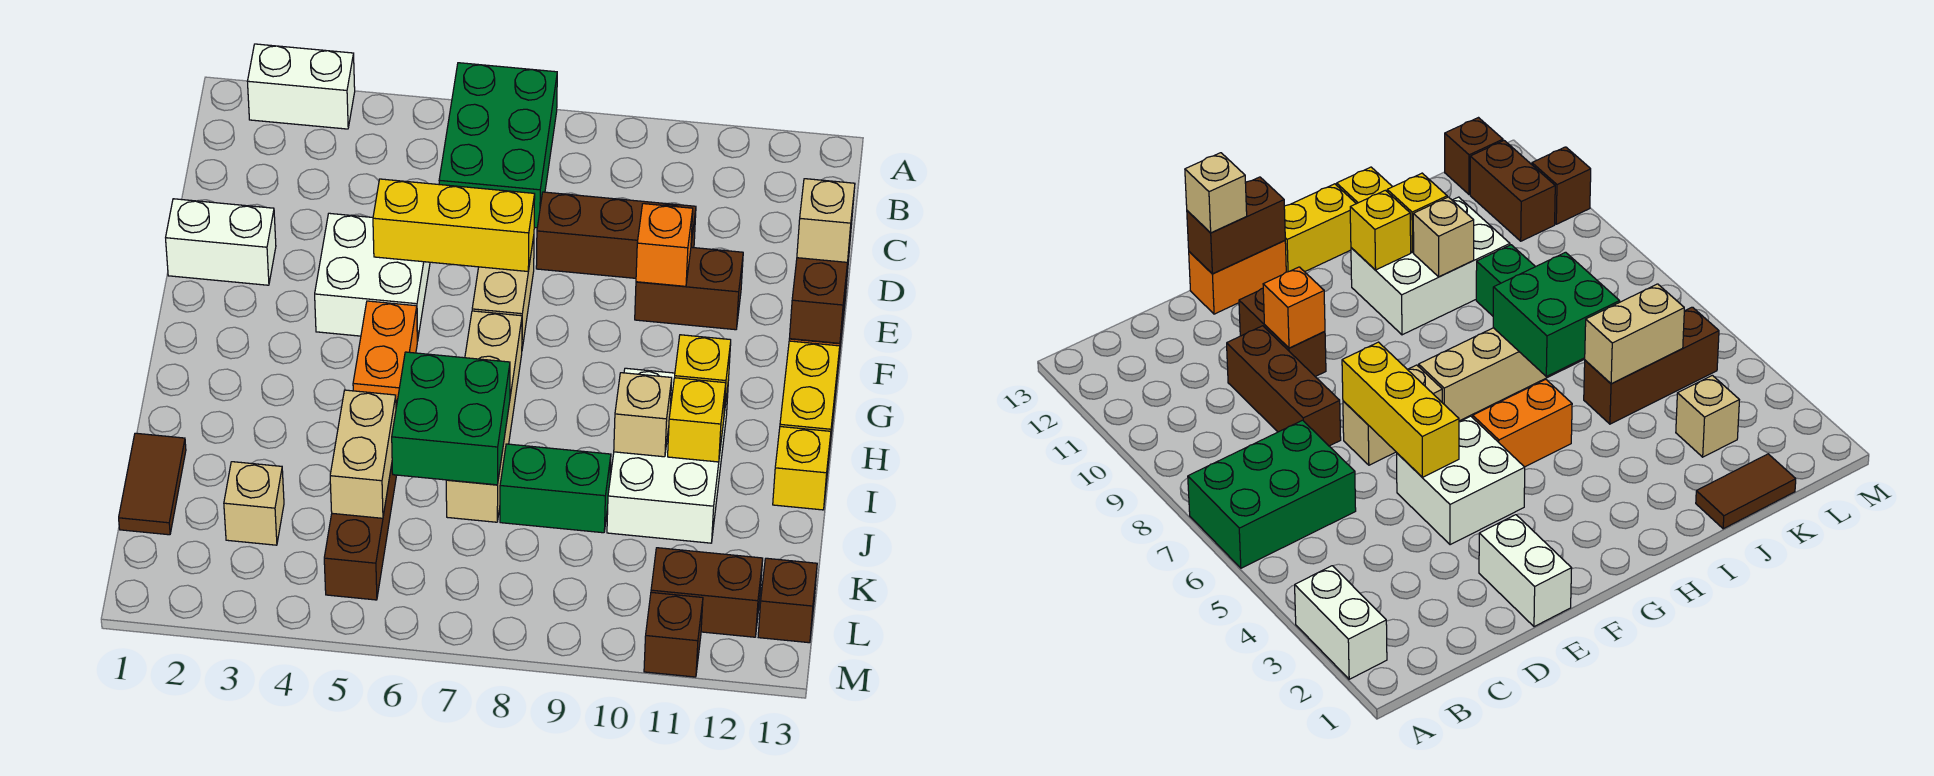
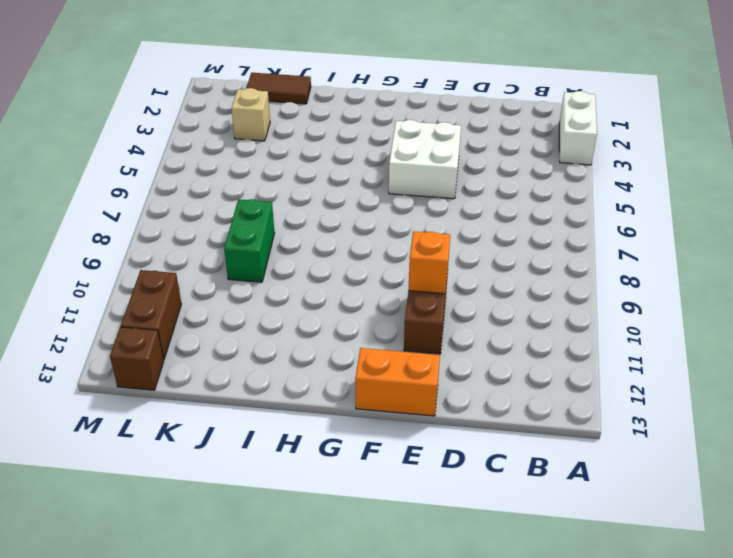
none -> green brick A6:C7 level 1
none -> brown brick D8:D10 level 1
none -> white brick E1:E2 level 1

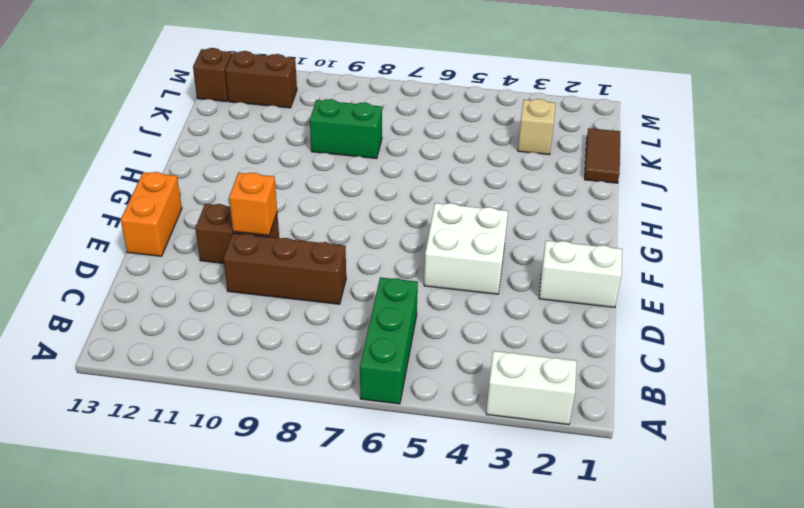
green brick A6:C6 level 1 -> green brick A6:C7 level 1
none -> tan brick E7:F7 level 1
none -> orange brick G5:H5 level 1
none -> tan brick G7:J7 level 1

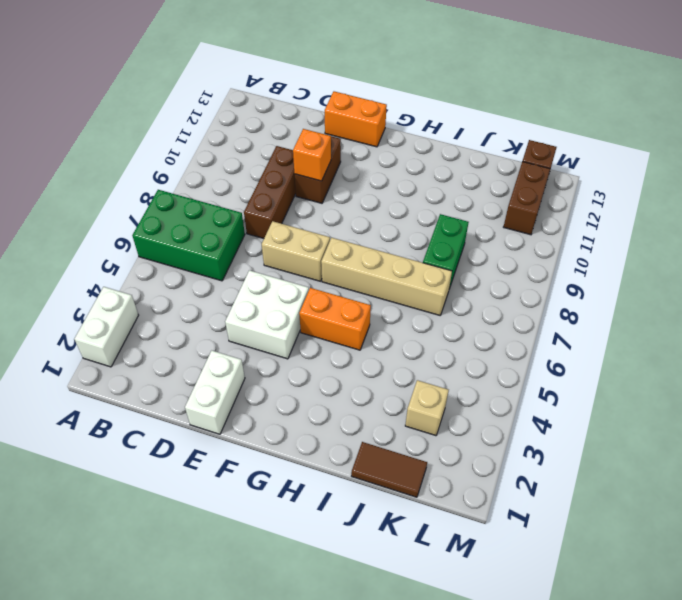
none -> yellow brick G13:H13 level 1
none -> white brick H10:J11 level 1
none -> yellow brick I13 level 1

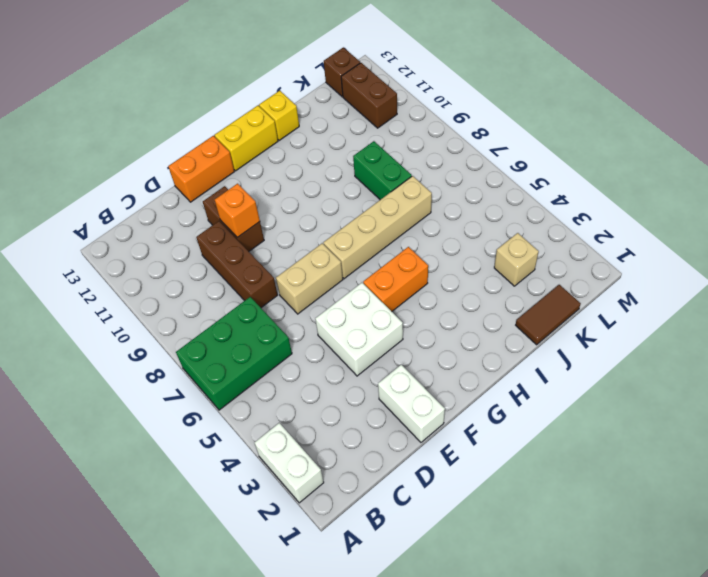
none -> white brick H10:J11 level 1
none -> brown brick J5:L5 level 1
none -> brown brick M11 level 1

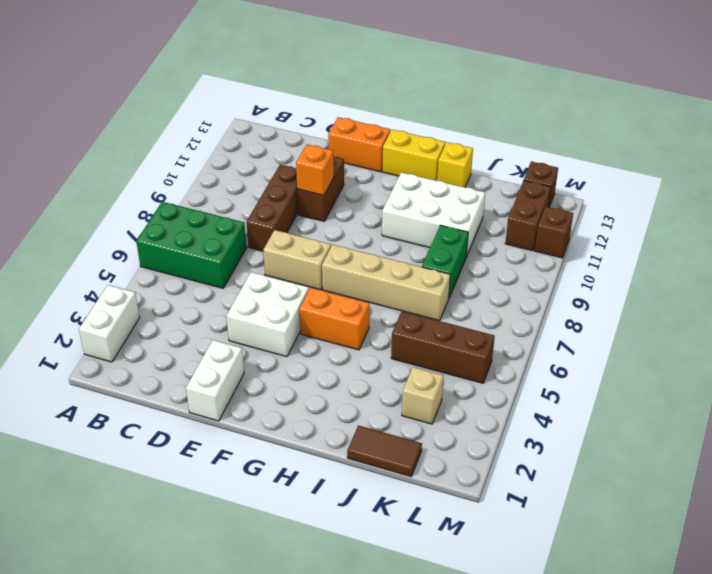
none -> yellow brick E5:E7 level 2
none -> brown brick E13:F13 level 2
none -> yellow brick H11 level 2

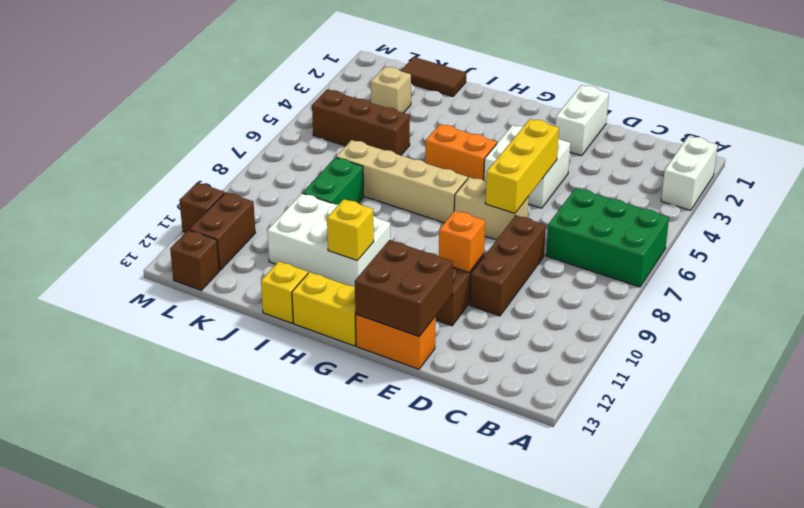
brown brick E12:F13 level 2 -> brown brick E13:F13 level 2
none -> green brick I6:J7 level 2
none -> tan brick I10 level 2
none -> yellow brick I11 level 2

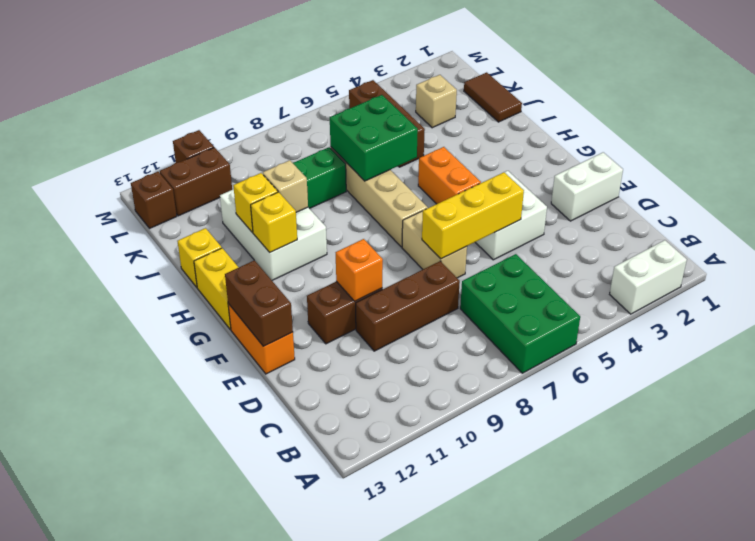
none -> tan brick J5:K5 level 2
none -> tan brick E13 level 3

